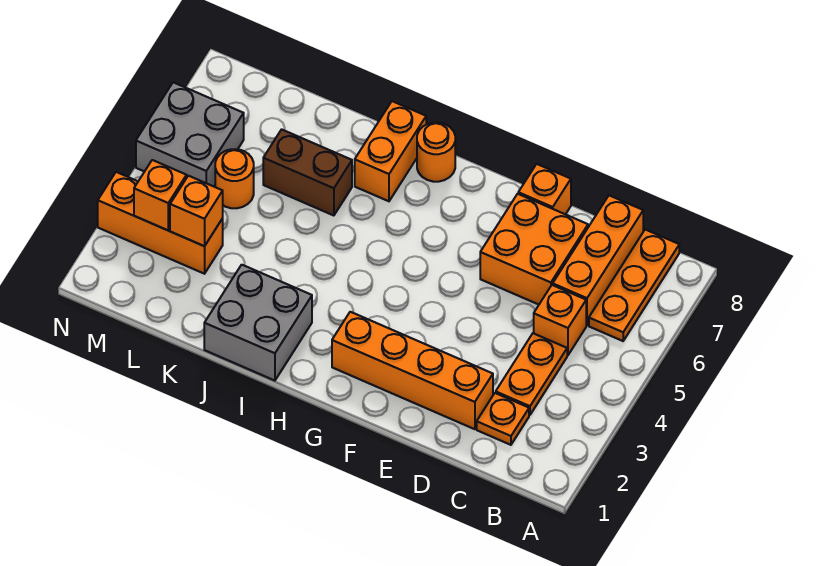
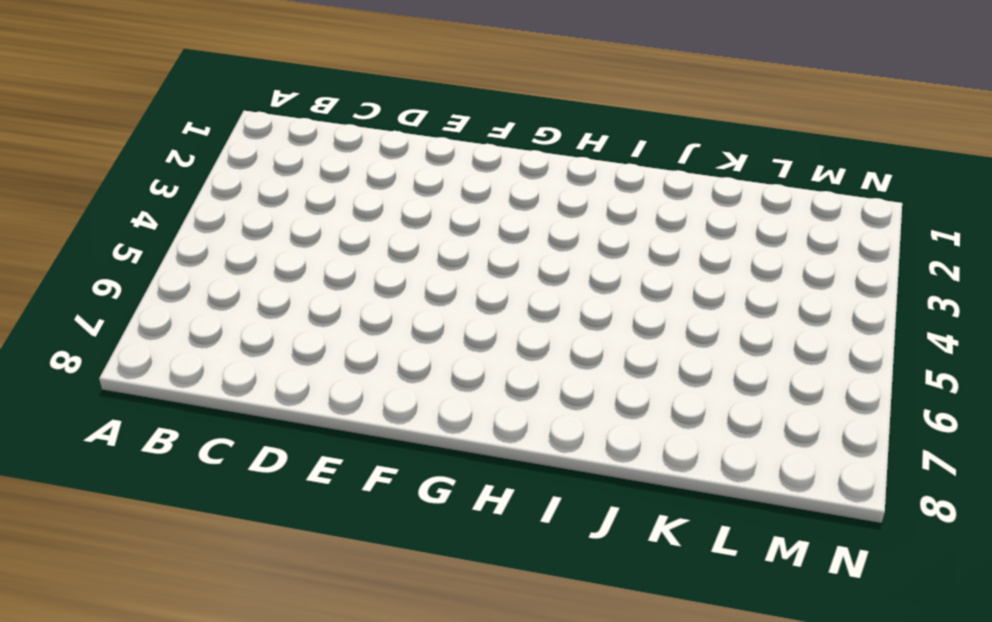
none -> orange plate B6:B8 level 1
none -> orange plate C2 level 1
none -> orange plate C3:C4 level 1

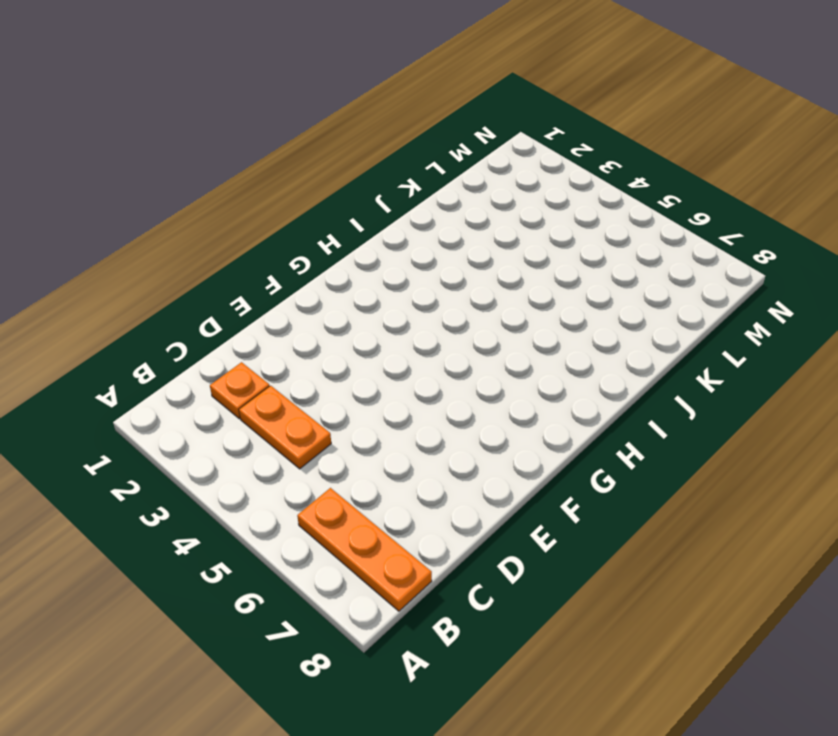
none -> orange brick C5 level 1
none -> orange brick C6:C8 level 1
none -> orange brick D2:G2 level 1

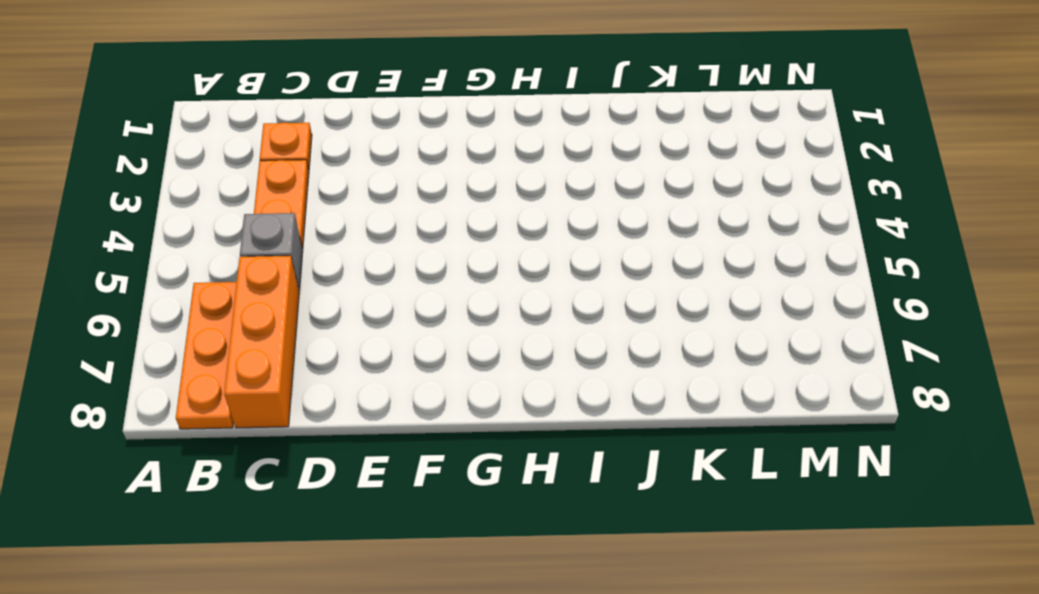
grey brick C5 level 1 -> orange brick C5 level 1
none -> orange brick D2:G2 level 1
none -> orange brick D6:E7 level 1
none -> orange brick E8 level 1

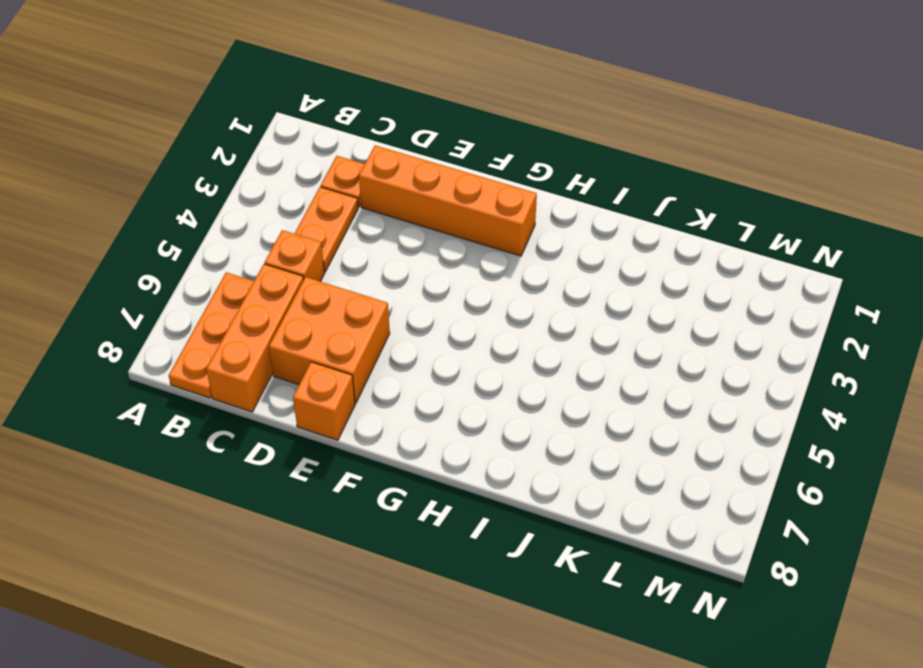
none -> orange round brick H8 level 1
none -> grey brick I1:J2 level 1
none -> orange brick I7:I8 level 1

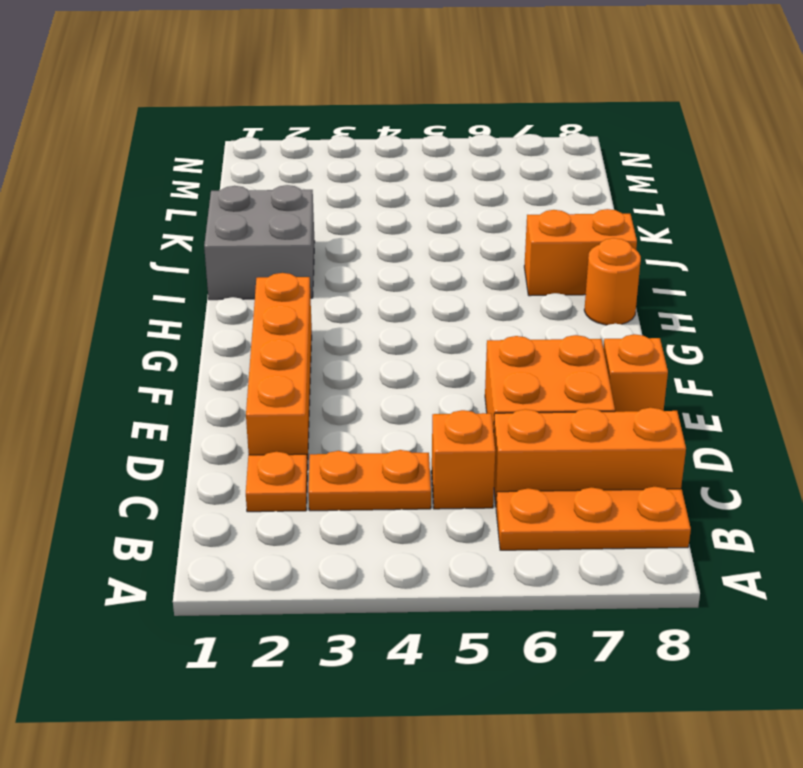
none -> brown brick J6:K6 level 1
none -> orange brick L3:N3 level 1
none -> orange round brick L5 level 1

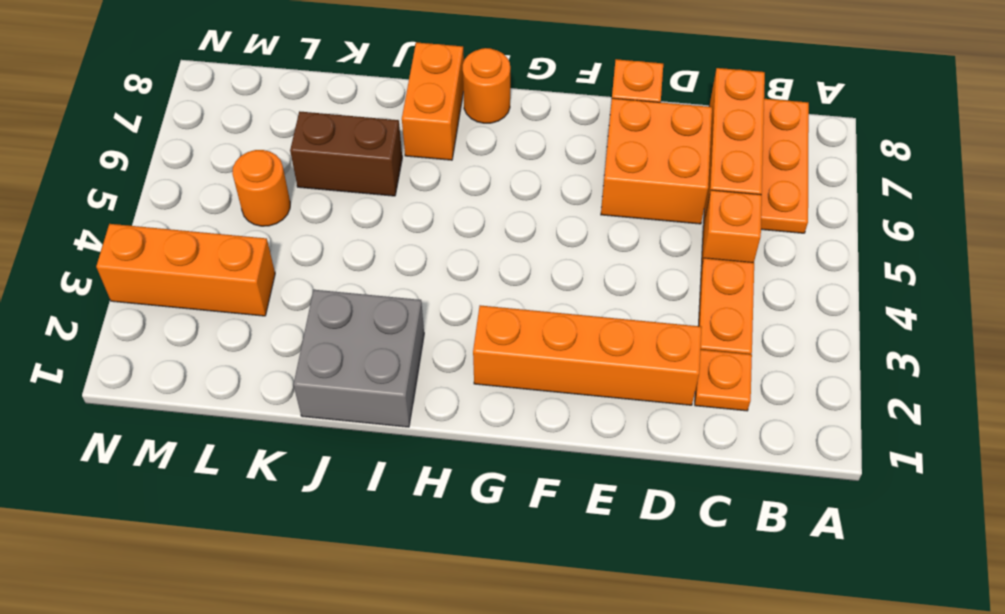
none -> grey brick M5:N6 level 1
none -> orange brick L3 level 2
none -> orange brick M3 level 2

